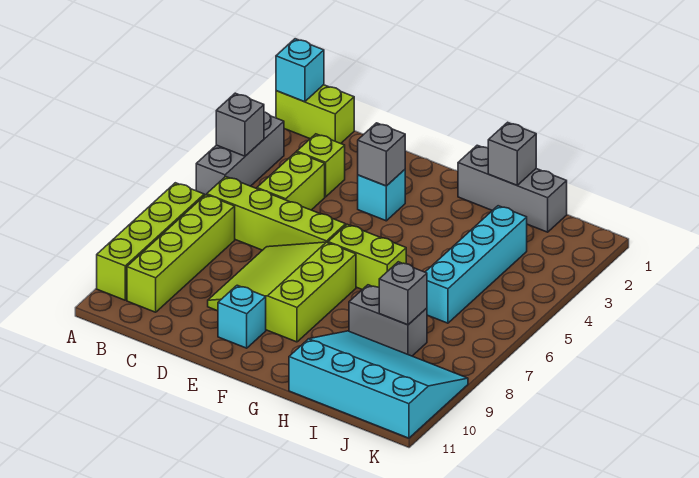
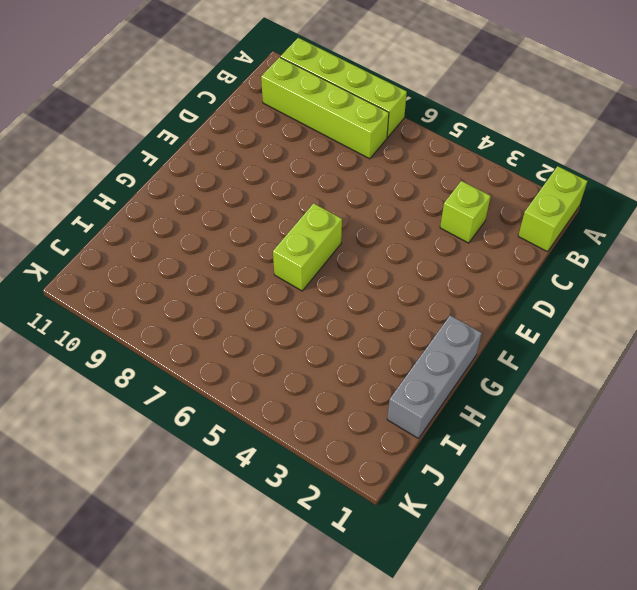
none -> grey brick A3:A5 level 1
none -> lime brick B6:E6 level 1
none -> lime brick C4:C5 level 1

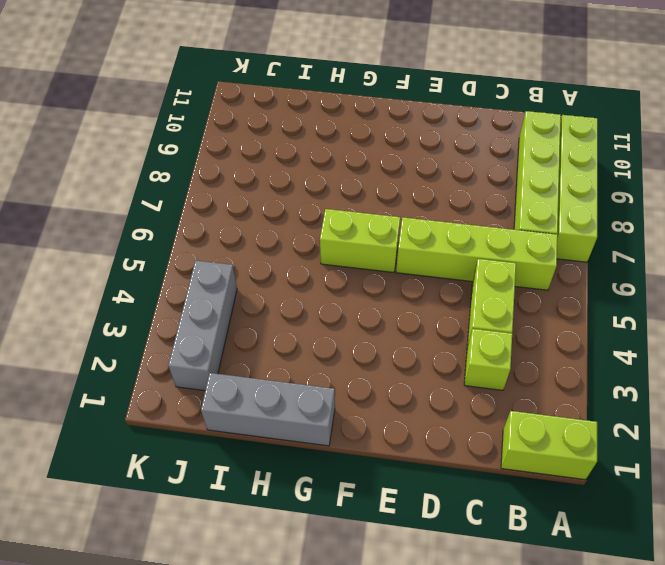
grey brick J2:J4 level 1 -> grey brick A3:A5 level 1
none -> lime slope D7:F9 level 1 top F
none -> cyan brick E3 level 1
none -> cyan brick E10 level 1

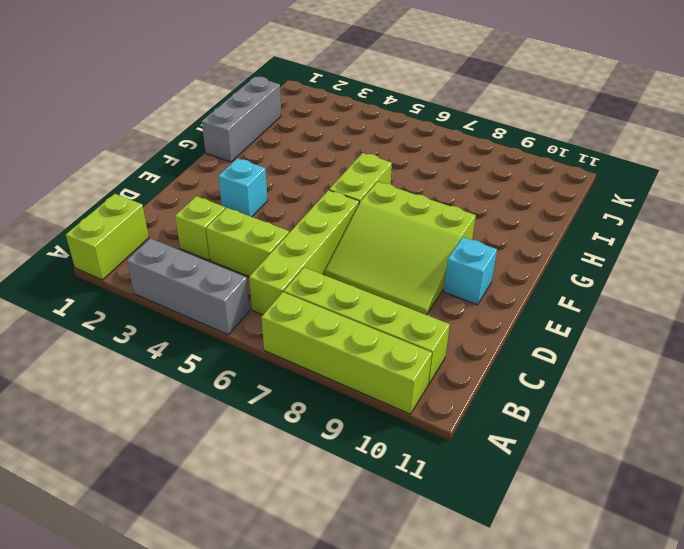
none -> grey brick H8:I8 level 1
none -> cyan slope H9:K11 level 1 top 11
none -> cyan brick I3:I6 level 1

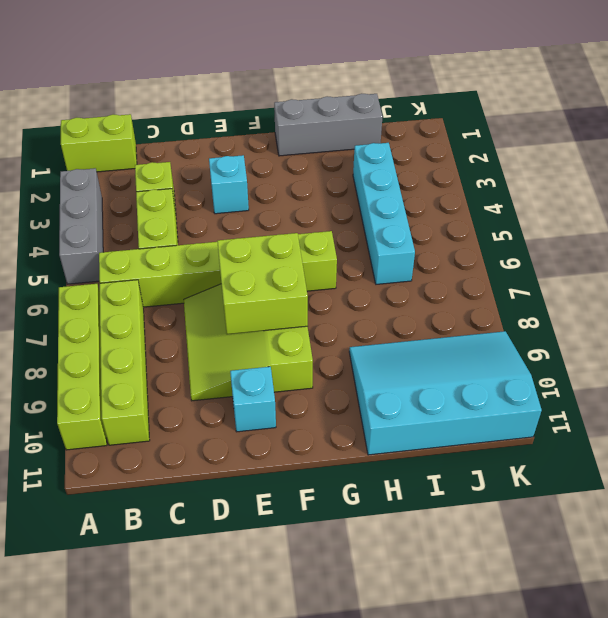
lime brick E7:F8 level 2 -> none
none -> grey brick H8:I8 level 1
none -> cyan brick A1 level 2
none -> grey brick A4 level 2

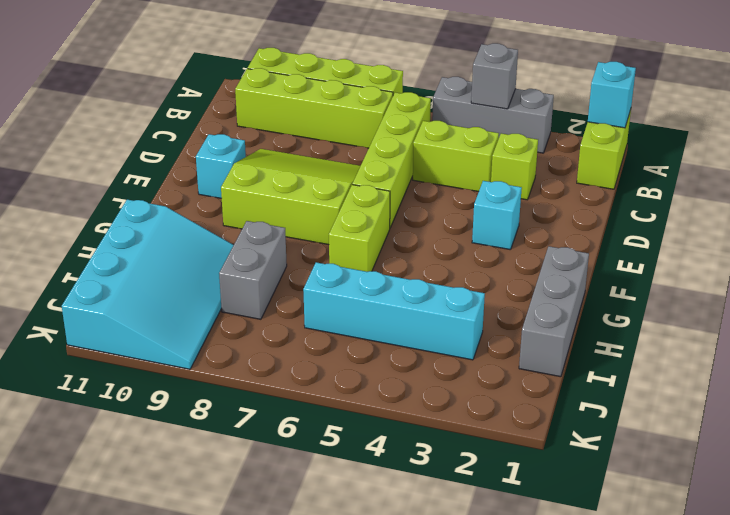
none -> grey brick E3 level 2
none -> grey brick H1 level 2
none -> grey brick I8 level 2

